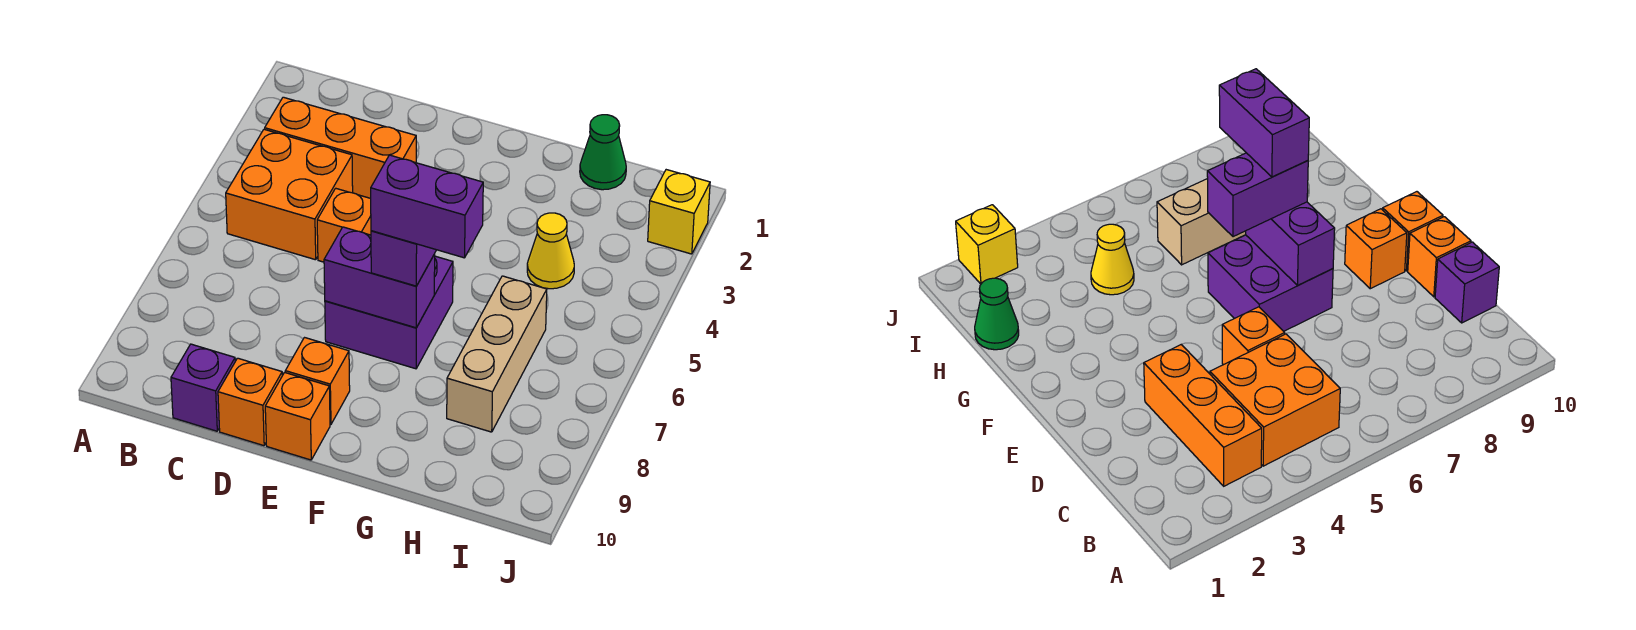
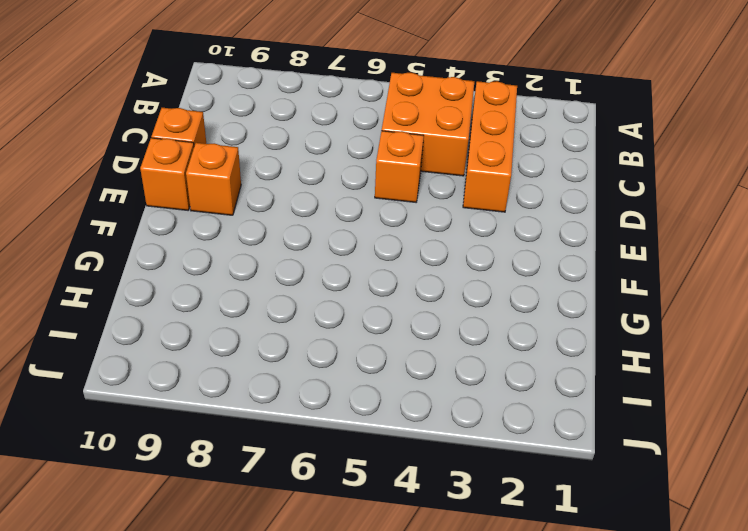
none -> purple brick C10 level 1
none -> purple brick E6:F7 level 1
none -> green cone H1 level 1

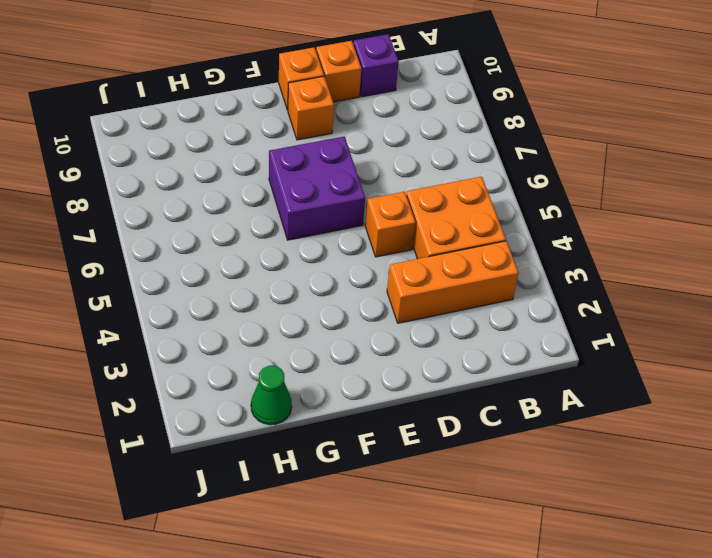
none -> yellow cone H4 level 1
none -> tan brick H6:H8 level 1
none -> yellow brick J2 level 1

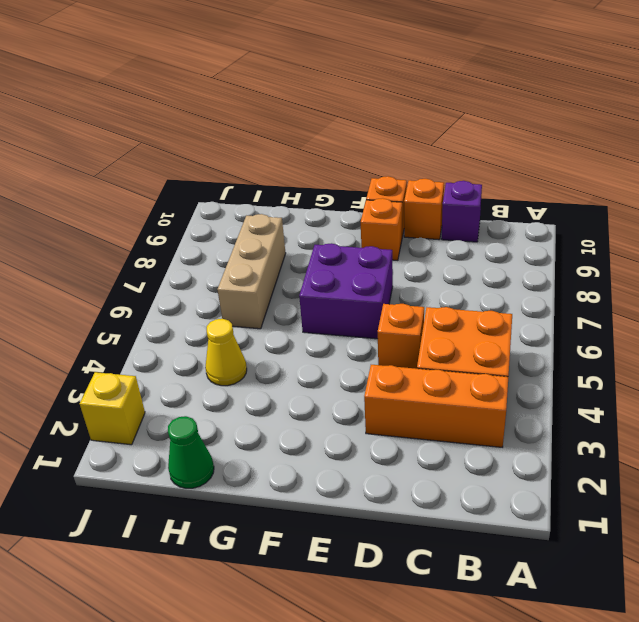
none -> purple brick E7:F7 level 2
none -> purple brick F6:F7 level 3
none -> purple brick F7:G7 level 4

